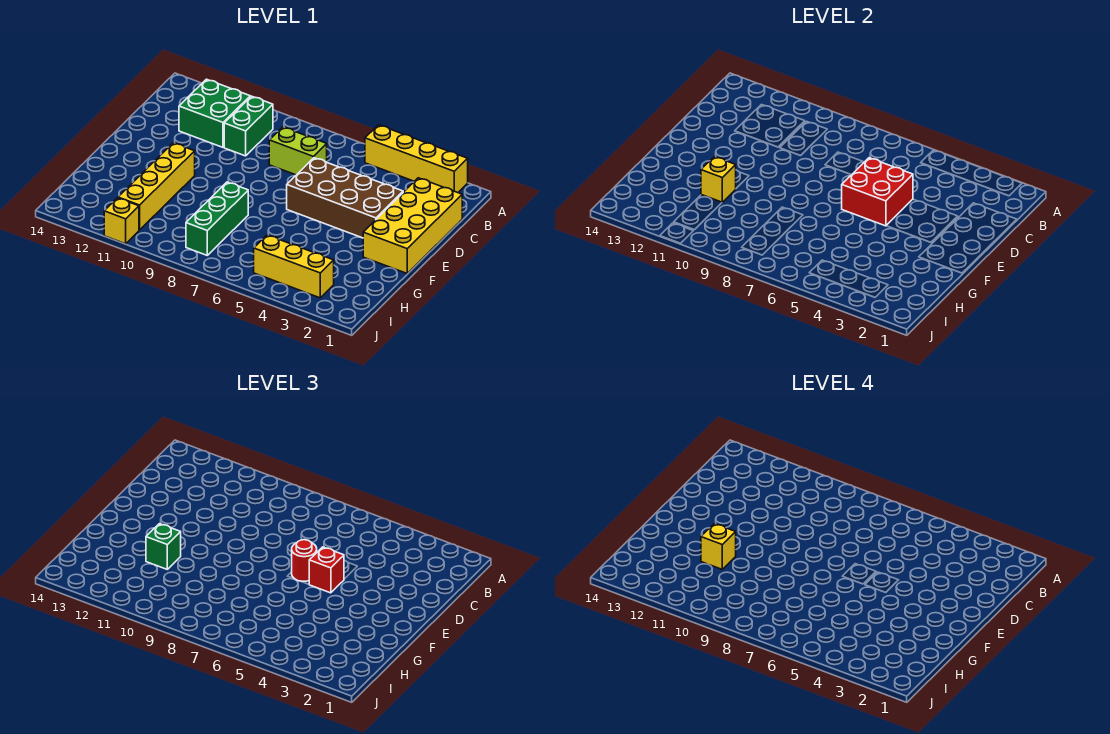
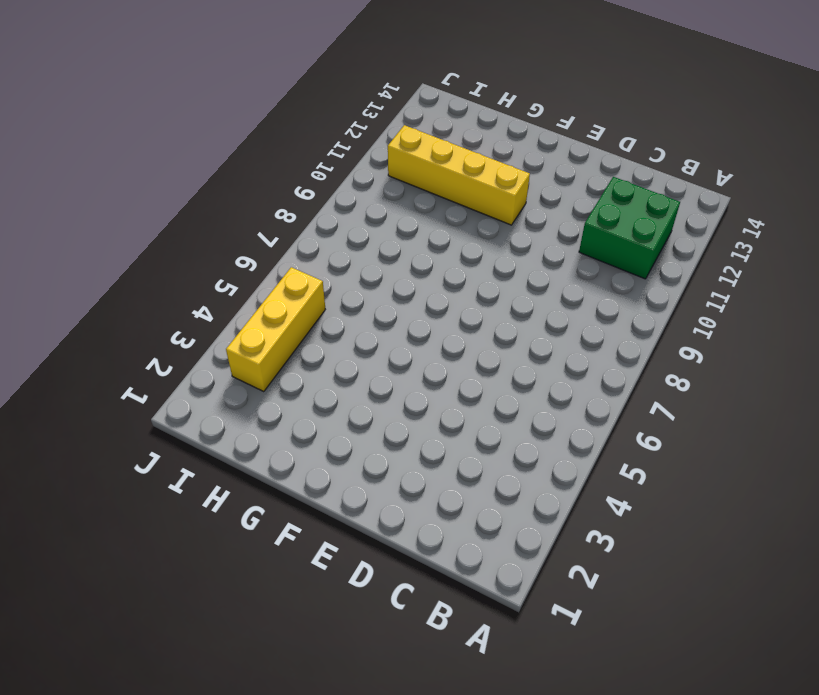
none -> yellow brick A2:A5 level 1
none -> green brick B10:C10 level 1
none -> yellow brick C1:F2 level 1

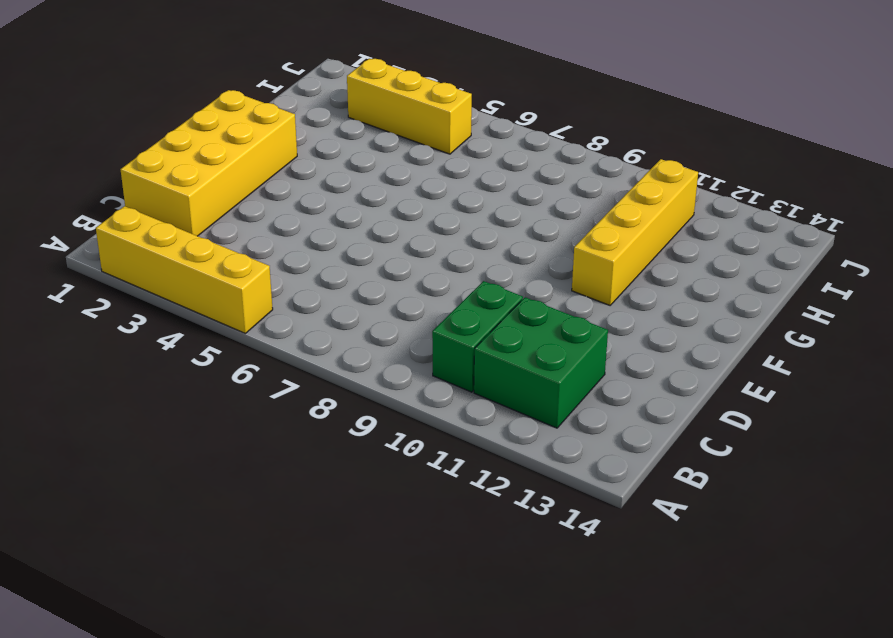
none -> lime brick C7:C8 level 1
none -> brown brick D3:E6 level 1
none -> green brick G8:I8 level 1

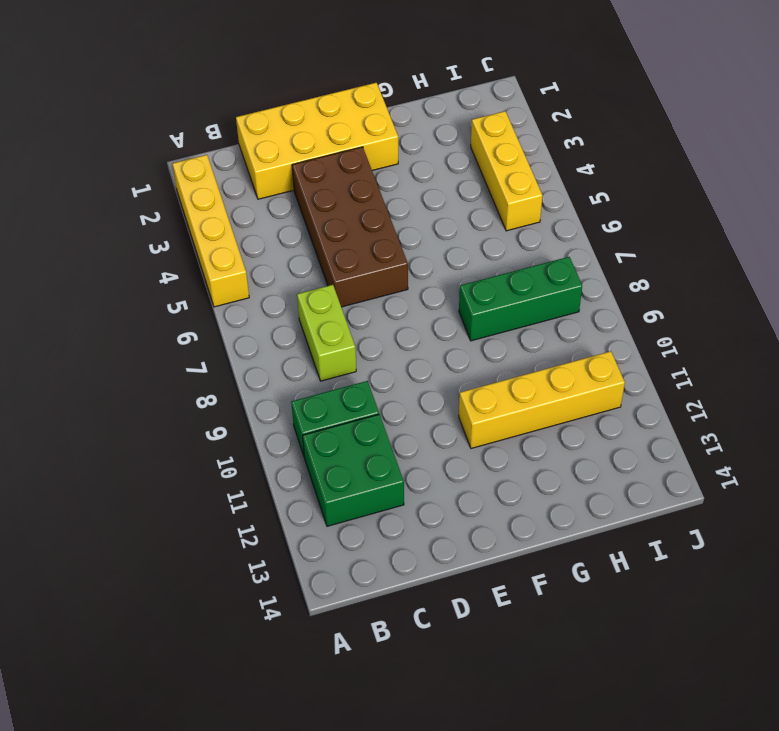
none -> yellow brick J11 level 1
none -> red brick D5:E6 level 2
none -> yellow brick G11 level 2

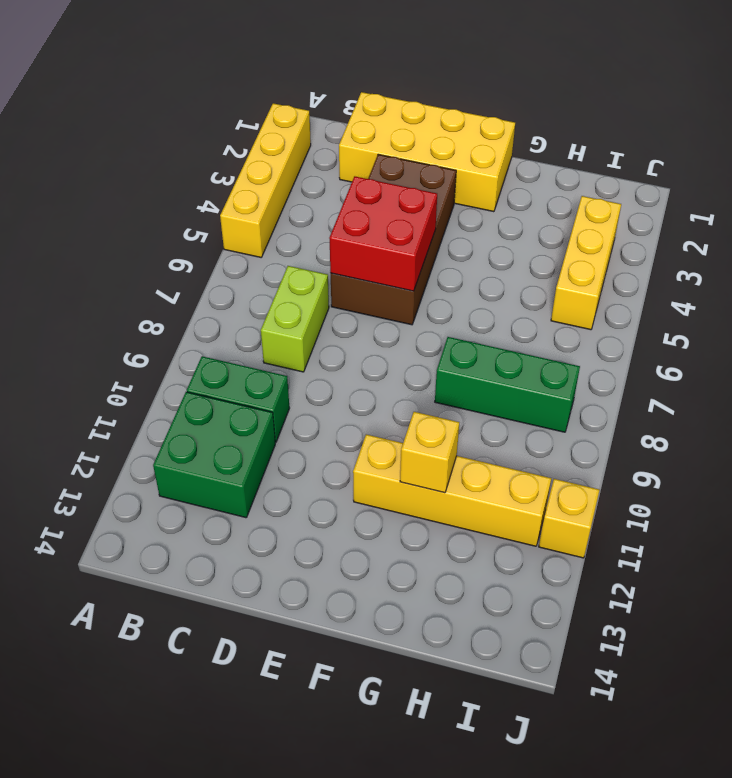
none -> red brick E5 level 3
none -> red round brick E6 level 3
none -> green brick G11 level 3

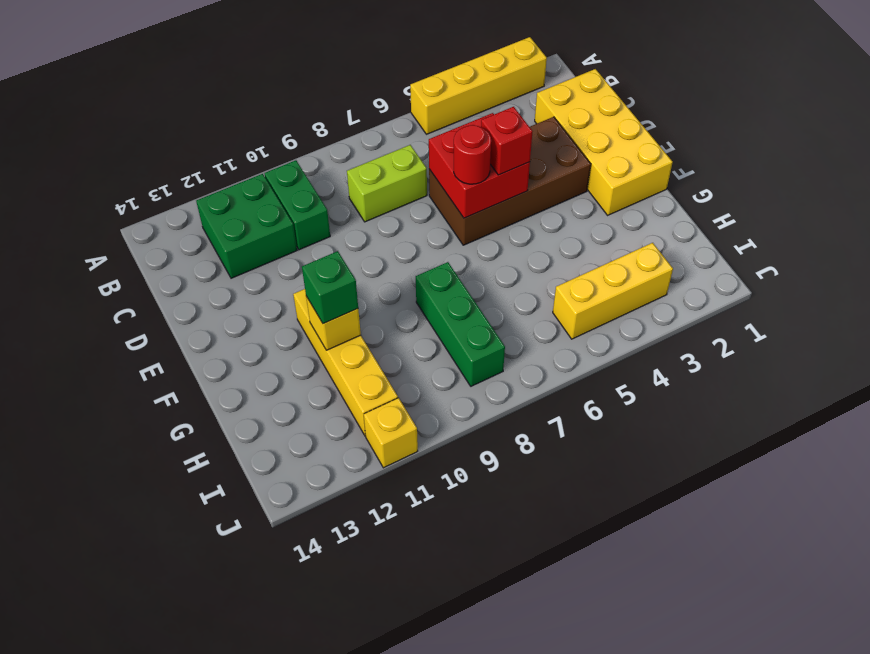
none -> yellow brick G11 level 4

